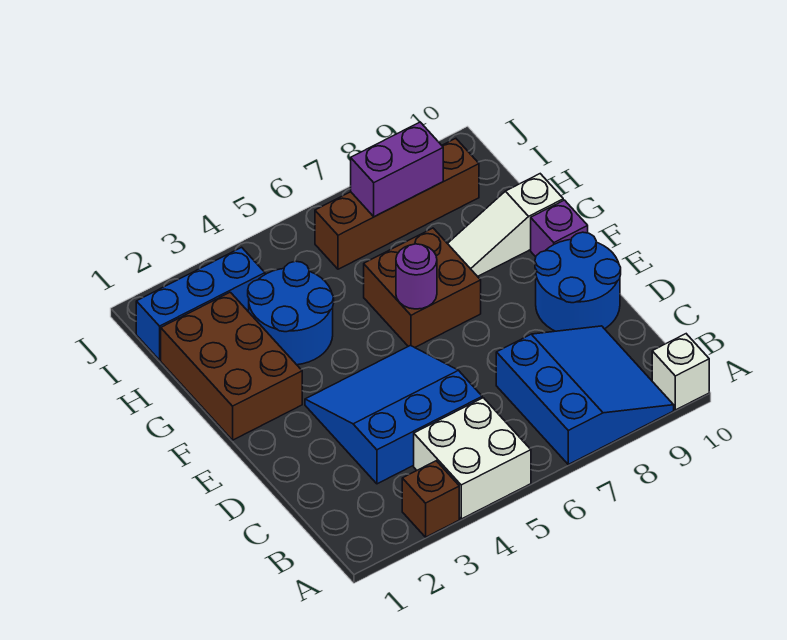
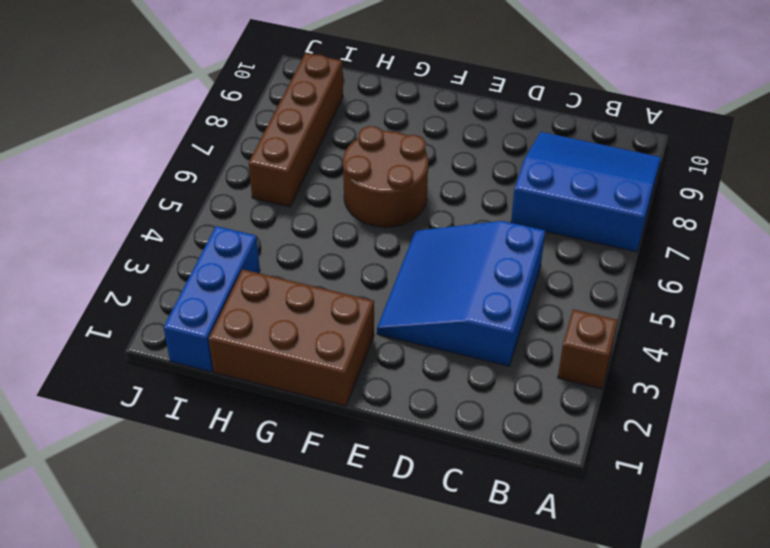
brown round brick F6:G7 level 1 -> brown brick F6:G7 level 1
none -> white brick A4:B5 level 1
none -> white brick A10 level 1
none -> blue round brick D9:E10 level 1

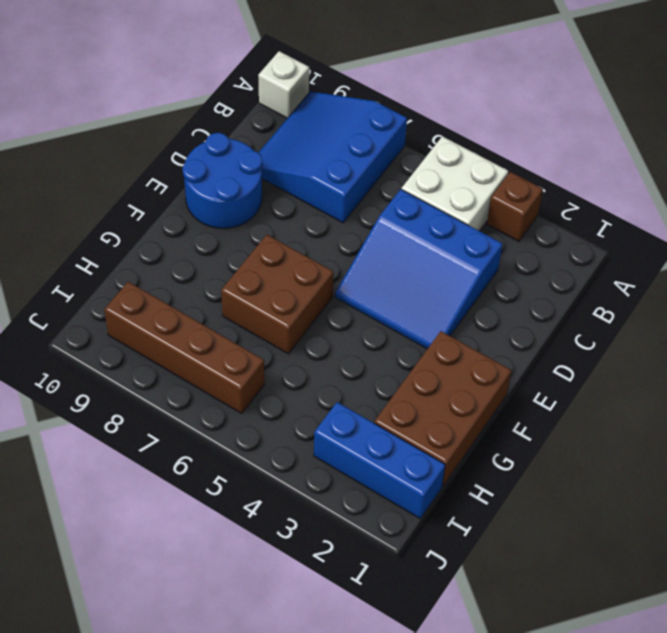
none -> purple brick F10 level 1
none -> blue round brick G3:H4 level 1
none -> white slope G8:G10 level 1 top 10

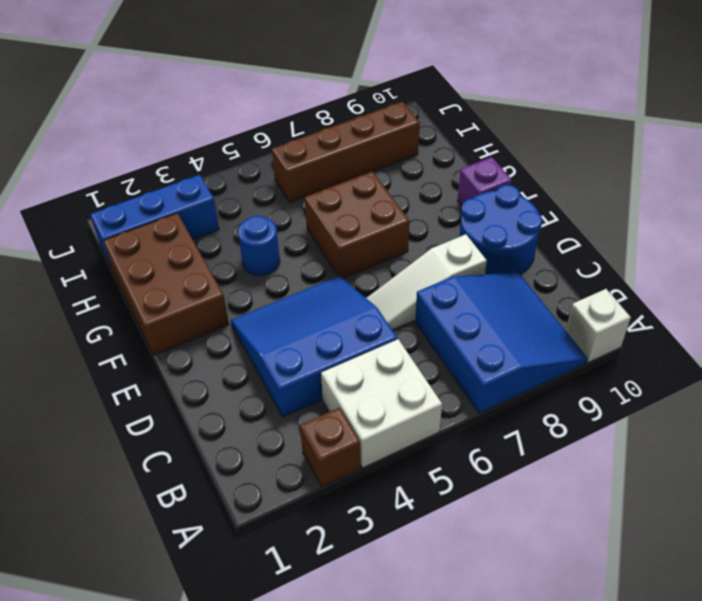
white slope D6:D8 level 1 top 8 -> white slope G8:G10 level 1 top 10
blue round brick G4 level 1 -> blue round brick G3:H4 level 1
none -> purple round brick F6 level 2
none -> purple brick I7:I8 level 2

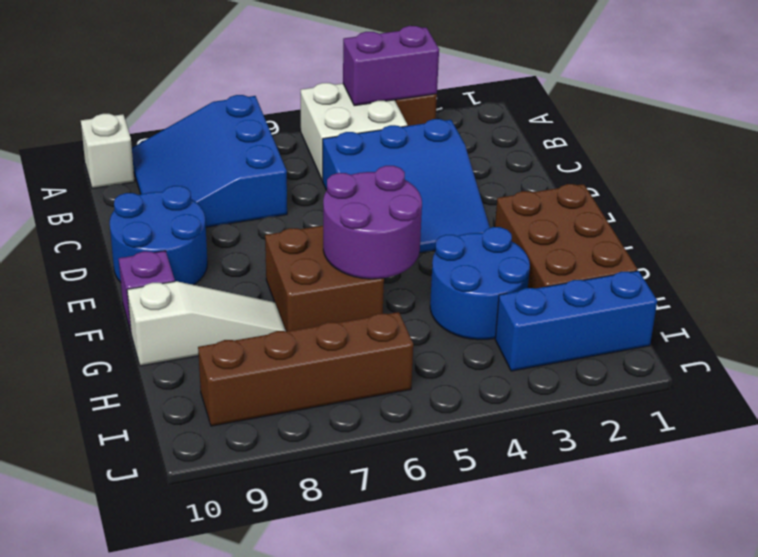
purple brick A3:A4 level 2 -> purple brick I7:I8 level 2
purple round brick F5:G6 level 2 -> purple round brick F6 level 2

